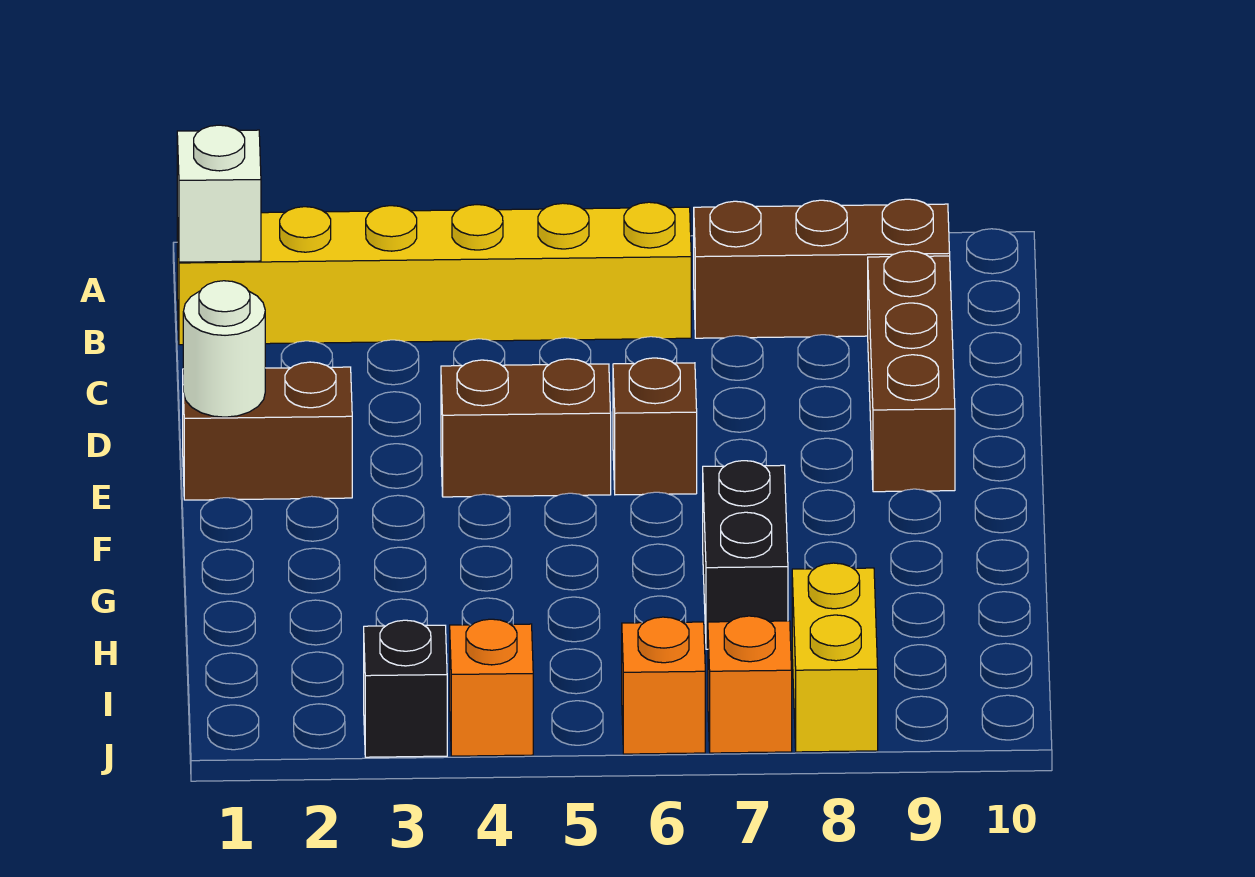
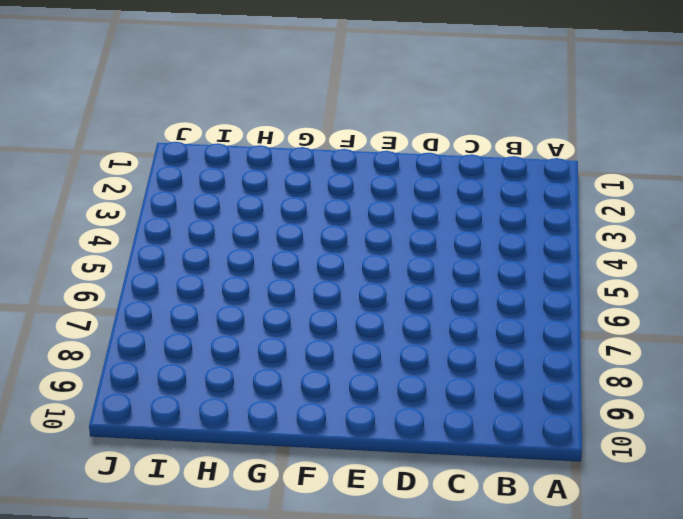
none -> yellow brick B1:B6 level 1
none -> brown brick B7:B9 level 1
none -> brown brick C9:E9 level 1

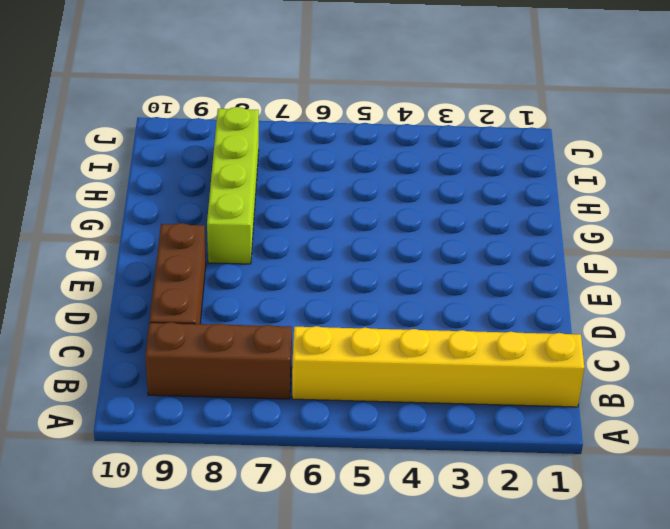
lime brick F8:I8 level 1 -> yellow brick I8:J8 level 1
none -> brown brick E1:E2 level 1
none -> brown brick E4:E5 level 1
none -> brown brick E6 level 1

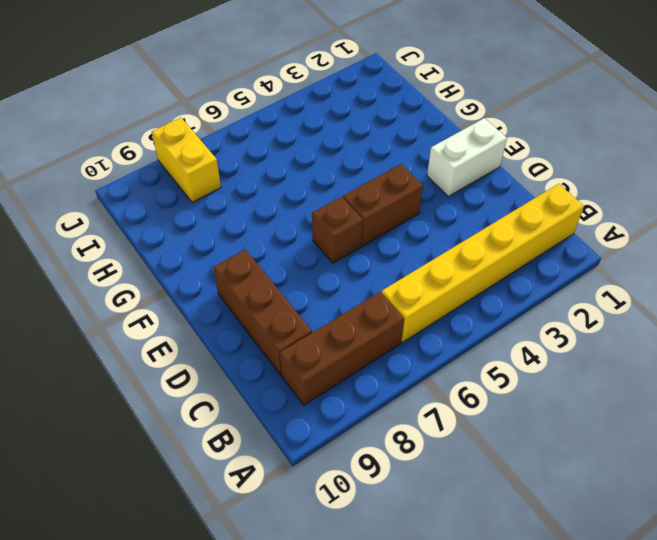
white brick E1:E2 level 1 -> brown brick E1:E2 level 1
none -> black brick G7:H7 level 1
none -> black brick J3 level 1
none -> orange brick J4 level 1

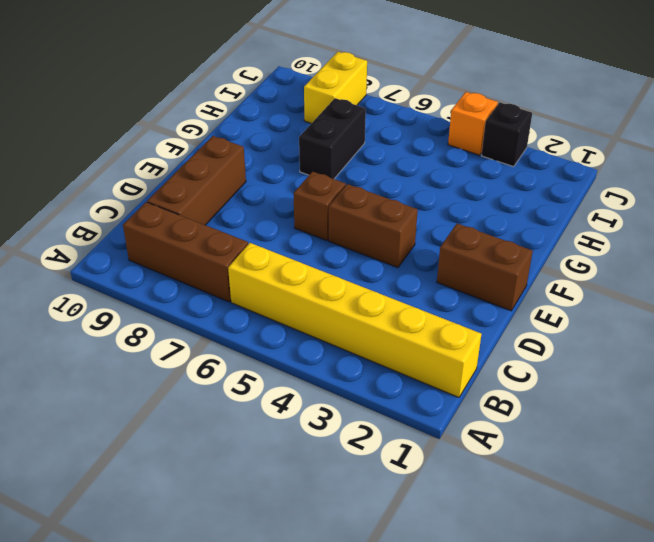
none -> orange brick J6 level 1
none -> orange brick J7 level 1
none -> white brick B1 level 2

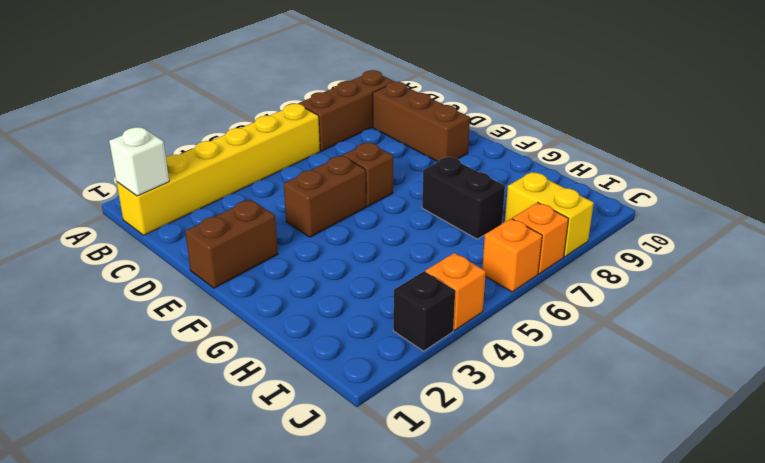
none -> white round brick E1 level 2

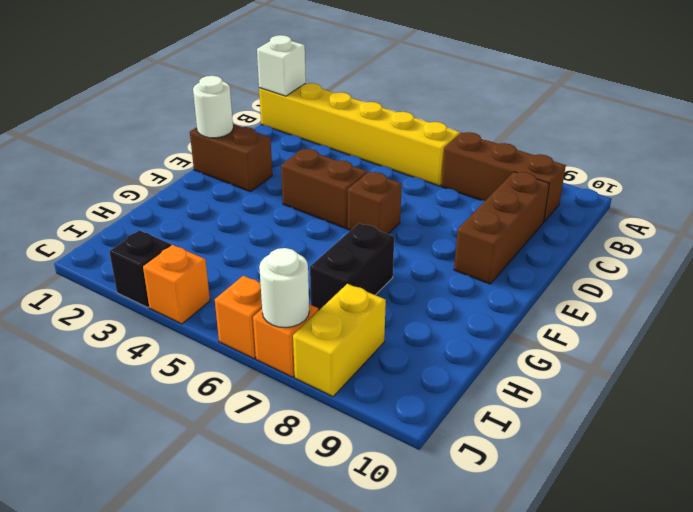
white round brick J7 level 2 -> none

